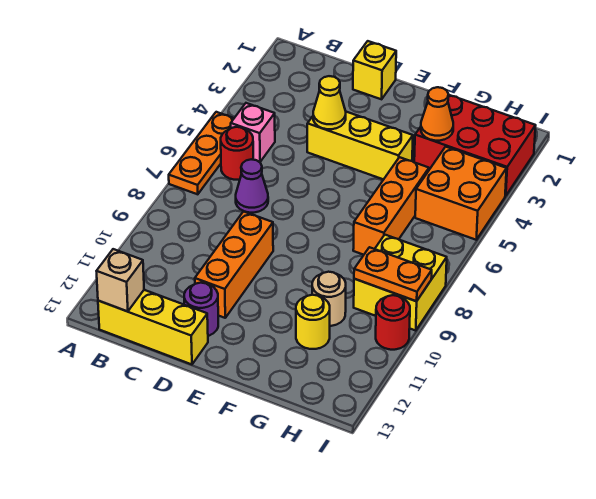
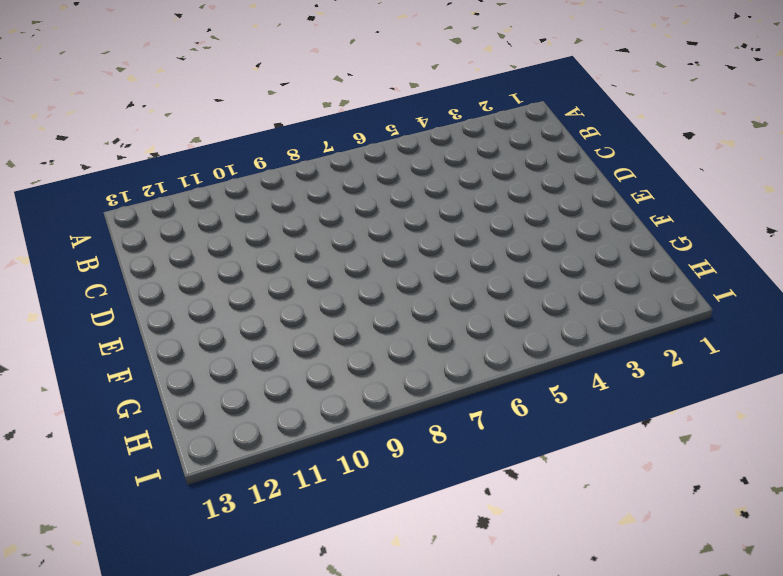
none -> orange plate A5:A7 level 1
none -> pink brick B5 level 1
none -> red round brick B6 level 1

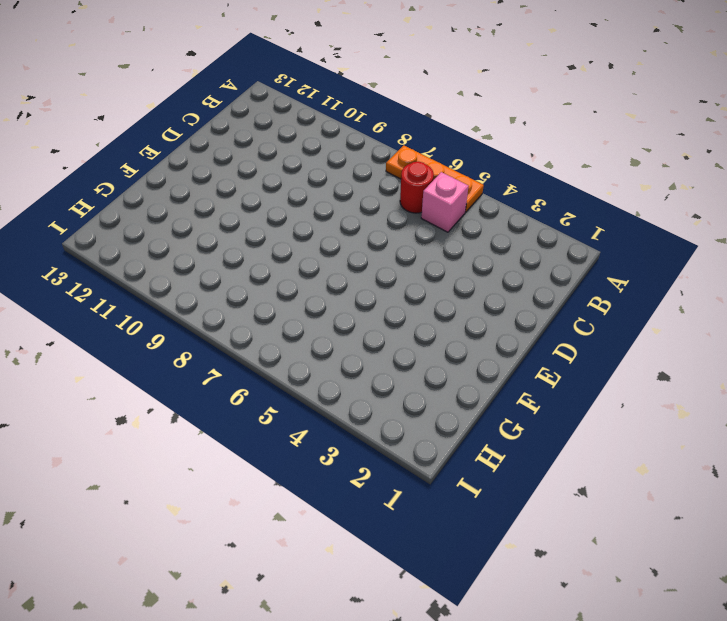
none -> yellow brick B13:D13 level 1
none -> purple cone C7 level 1
none -> yellow brick D1 level 1

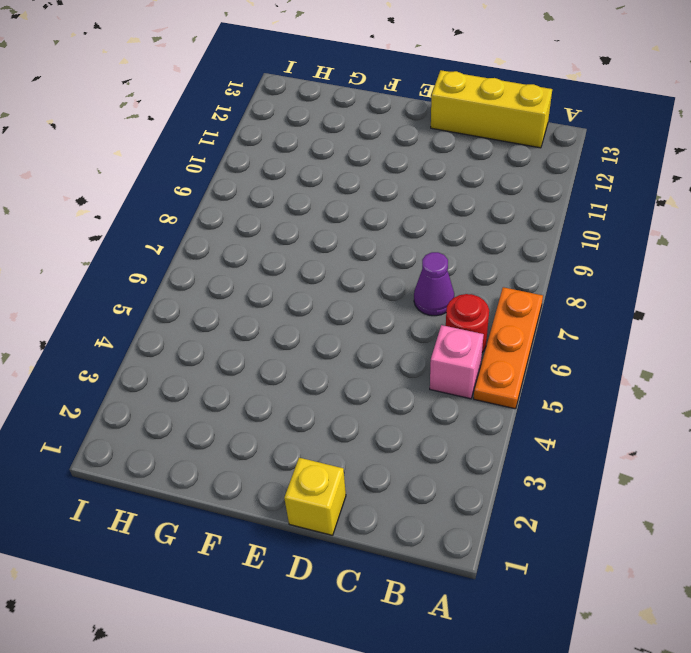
none -> yellow brick D4:F4 level 1
none -> orange brick D9:D11 level 1
none -> purple round brick D12 level 1

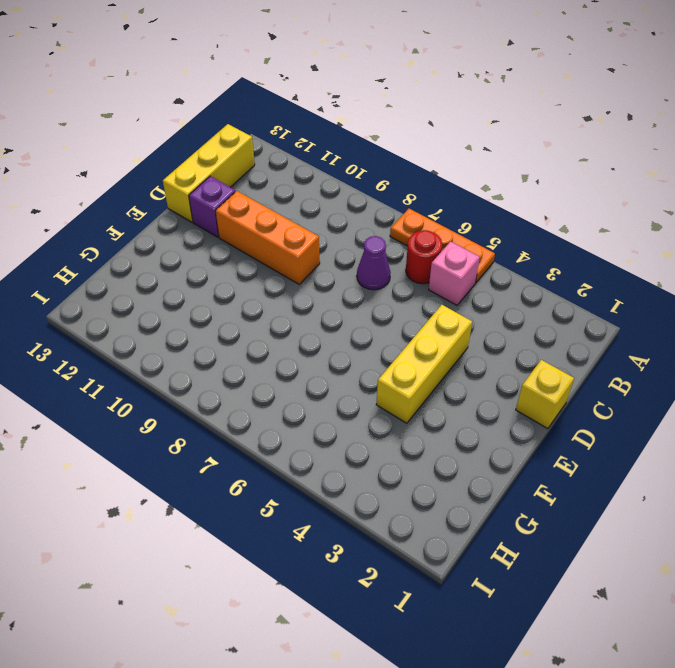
purple brick D12 level 1 -> purple round brick D12 level 1
none -> red brick G2:I3 level 1
none -> orange brick G5:G7 level 1
none -> tan round brick G10 level 1

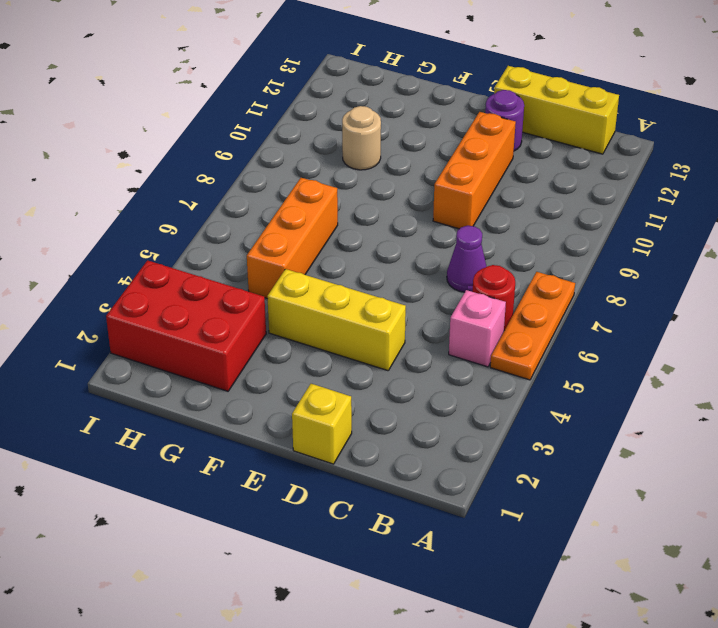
none -> yellow round brick G11 level 1
none -> orange brick H4:I5 level 1
none -> yellow brick H8:I9 level 1

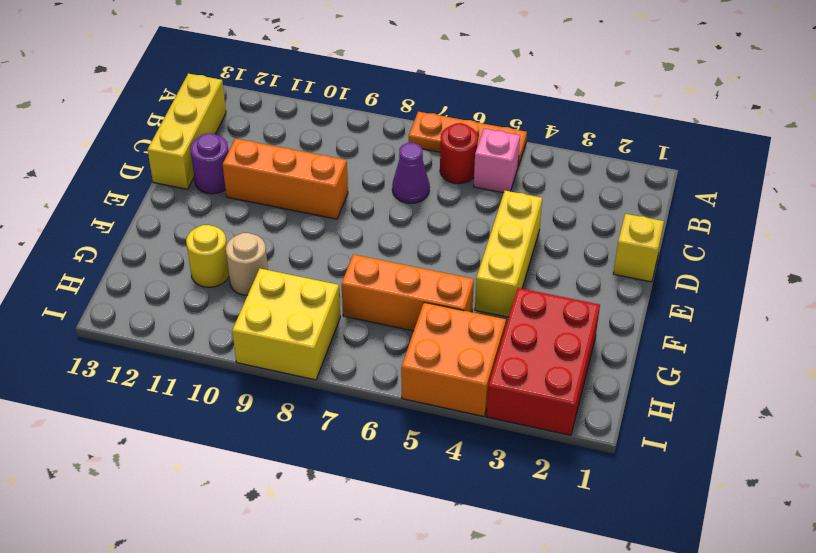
none -> red round brick I10 level 1
none -> tan brick B13 level 2
none -> yellow cone D4 level 2

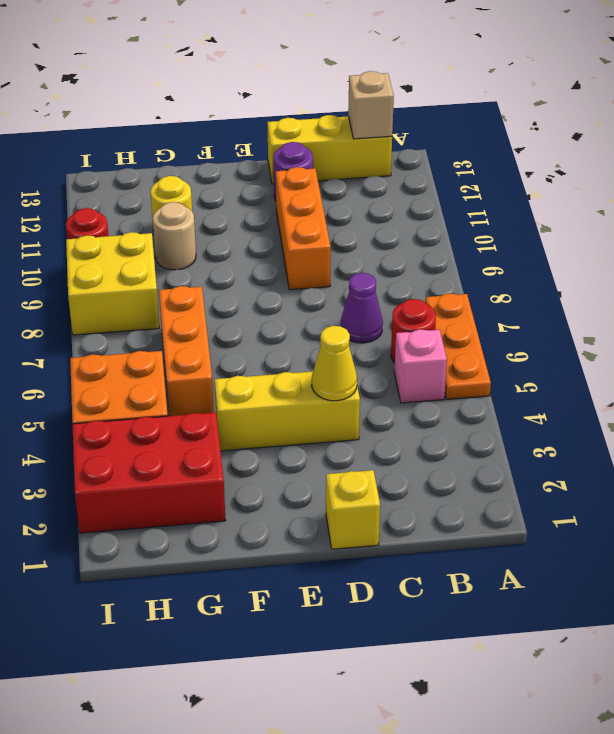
none -> orange cone G3 level 2
none -> orange plate H9:I9 level 2

